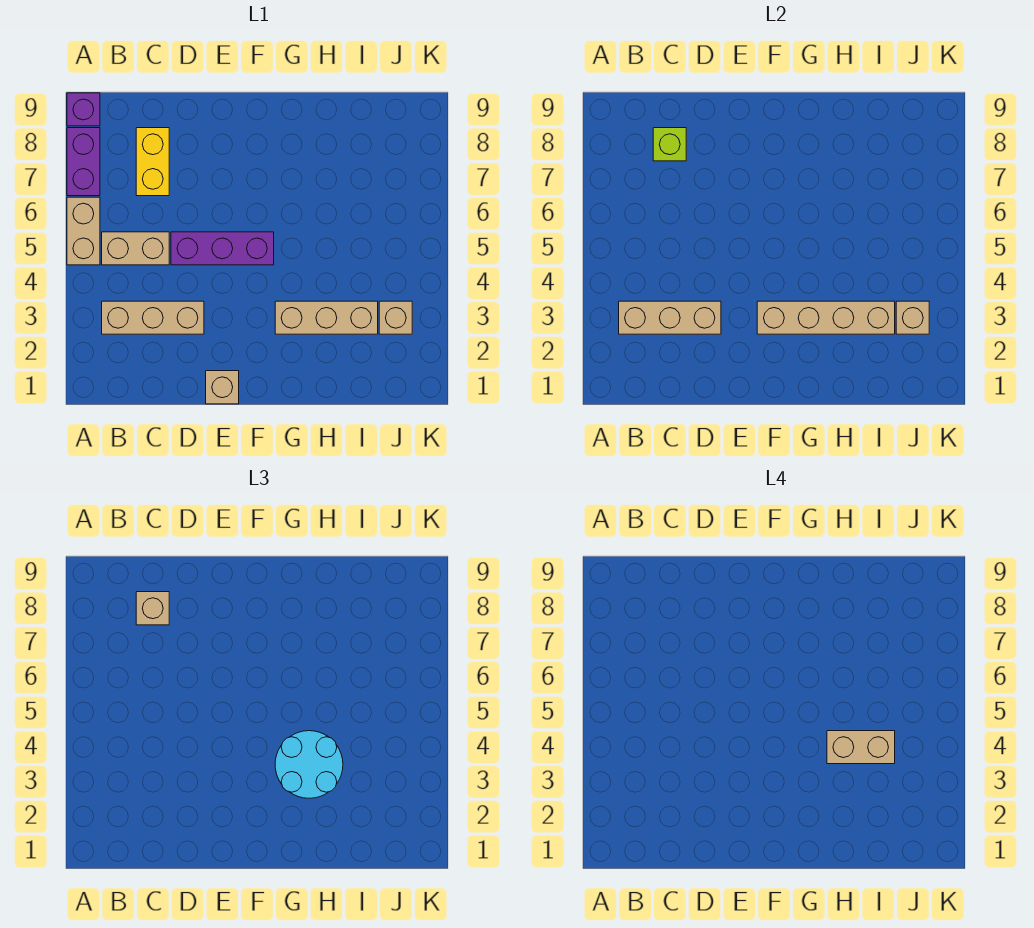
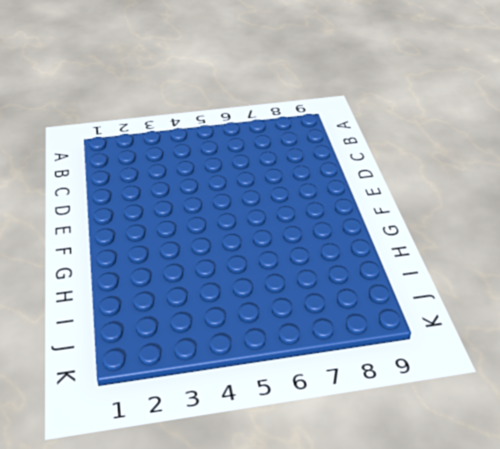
none -> tan brick A5:A6 level 1
none -> purple brick A7:A8 level 1
none -> purple brick A9 level 1

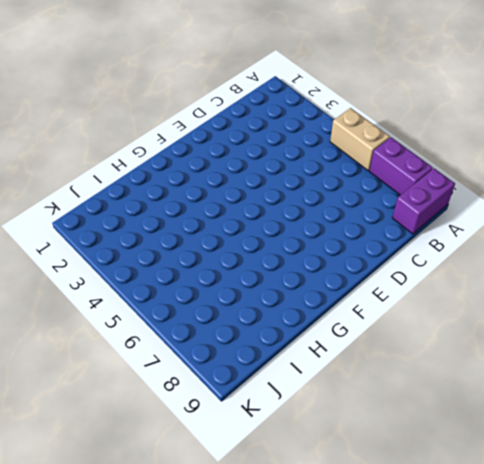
purple brick A9:B9 level 1 -> purple brick A9 level 1
none -> tan brick B3:D3 level 1
none -> tan brick B5:C5 level 1
none -> yellow brick C7:C8 level 1

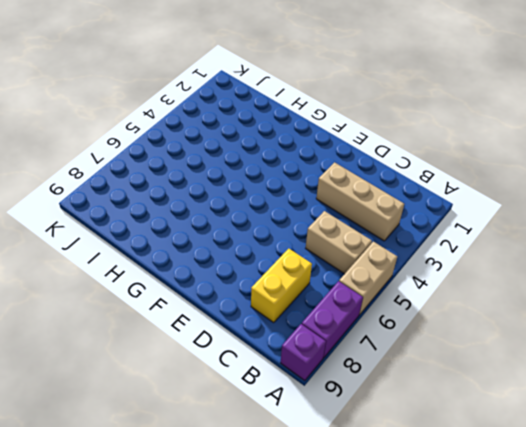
none -> purple brick D5:F5 level 1
none -> tan brick E1 level 1
none -> tan brick G3:I3 level 1

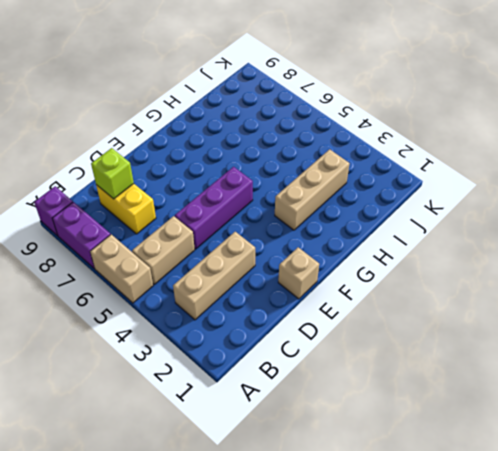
none -> tan brick J3 level 1
none -> tan brick B3:D3 level 2
none -> tan brick F3:I3 level 2

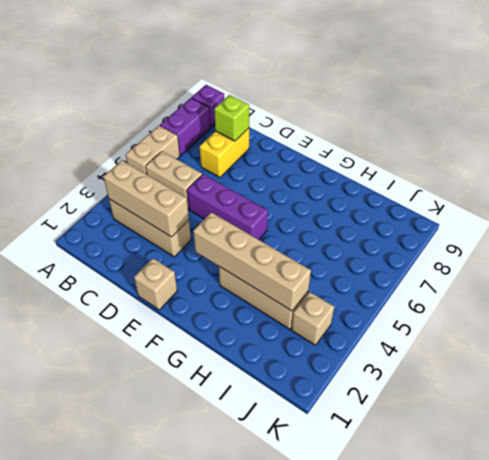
none -> tan brick J3 level 2
none -> tan brick C8 level 3
none -> cyan round brick G3:H4 level 3

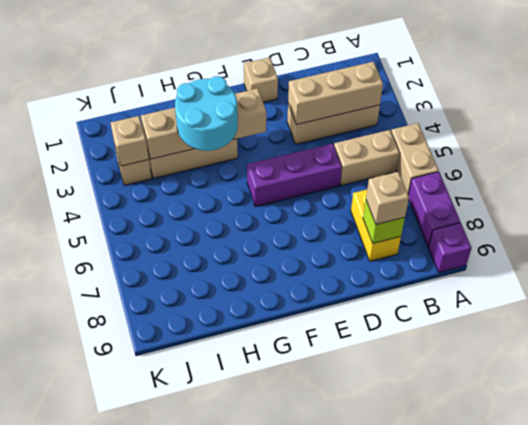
none -> tan brick H4:I4 level 4

